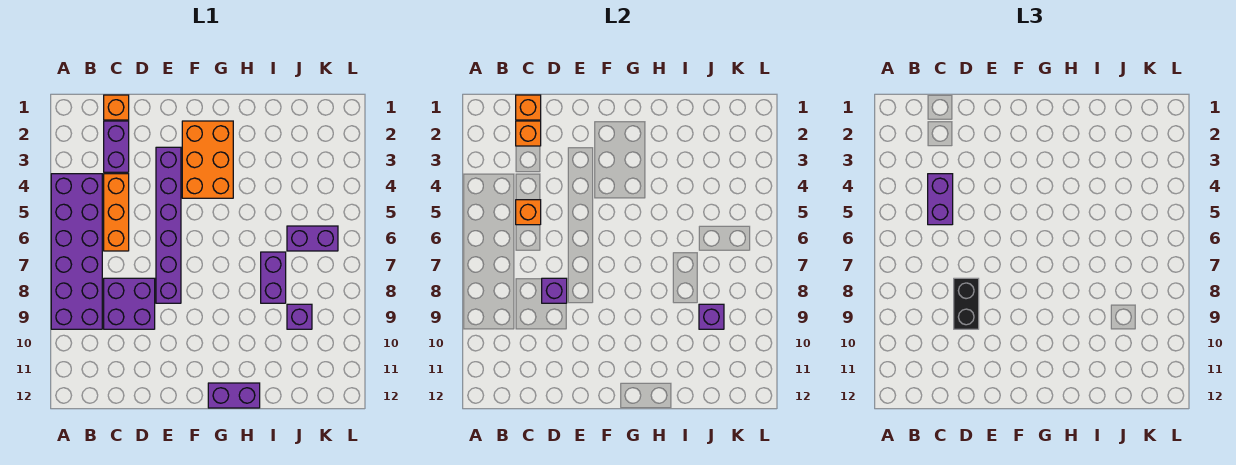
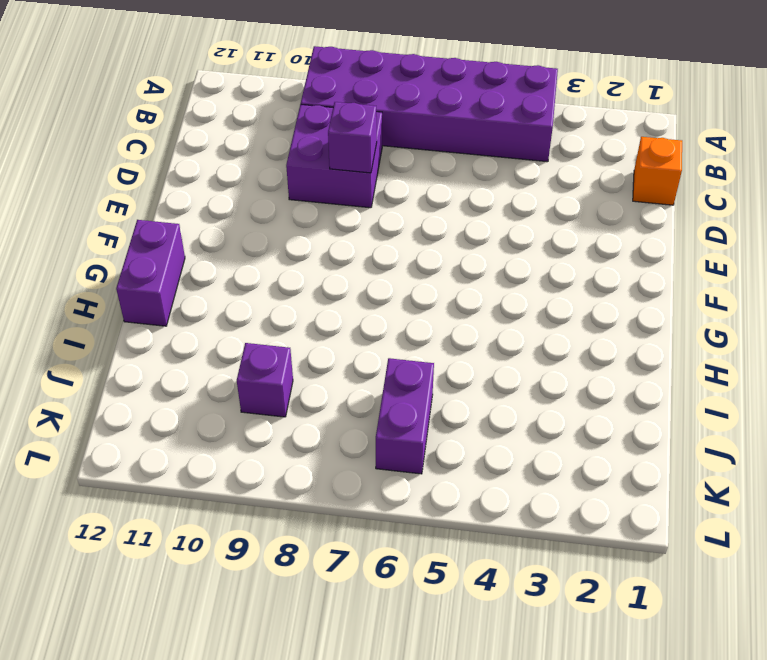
none -> purple brick C2:C3 level 1
none -> orange brick C4:C6 level 1
none -> purple brick E3:E8 level 1

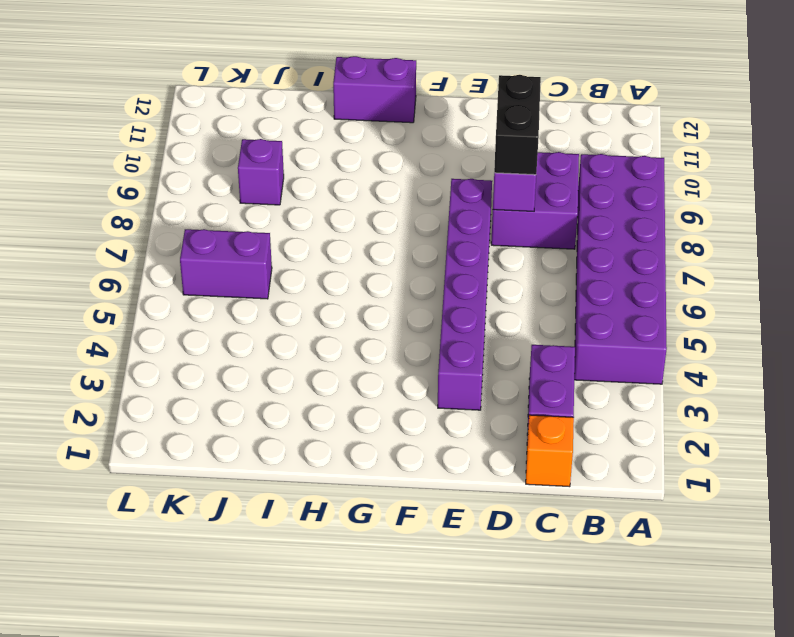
none -> orange brick C4:C6 level 1
none -> orange brick F2:G4 level 1
none -> purple brick I7:I8 level 1

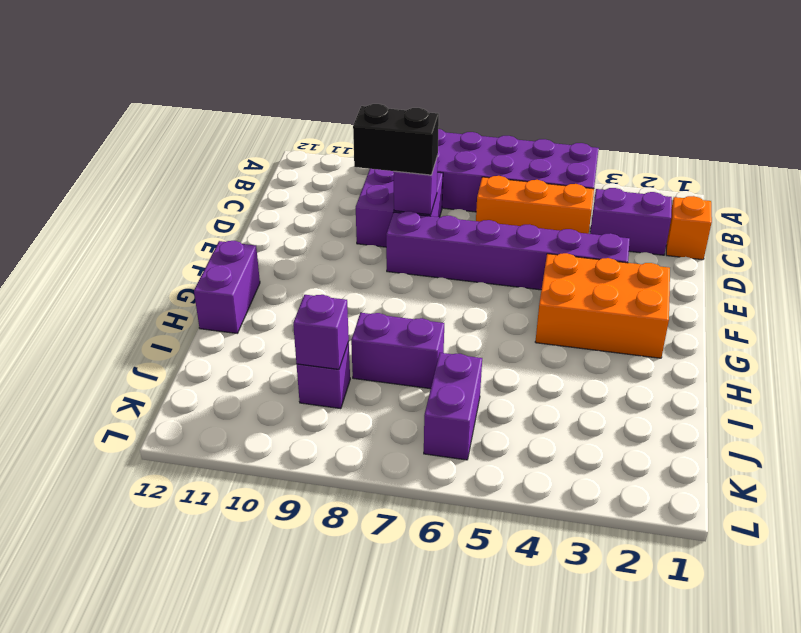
none -> orange brick C1 level 2
none -> orange brick C2 level 2
none -> orange brick C5 level 2

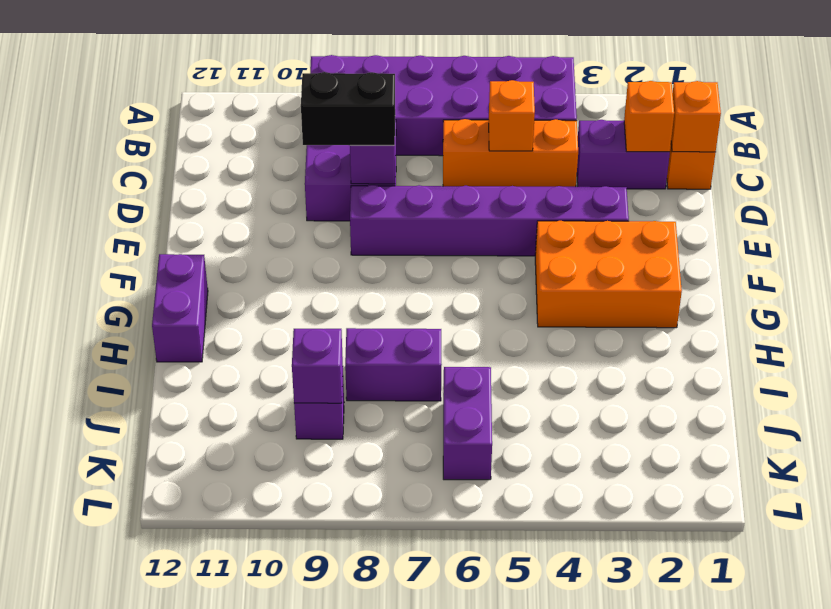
none -> purple brick C4:C5 level 3

